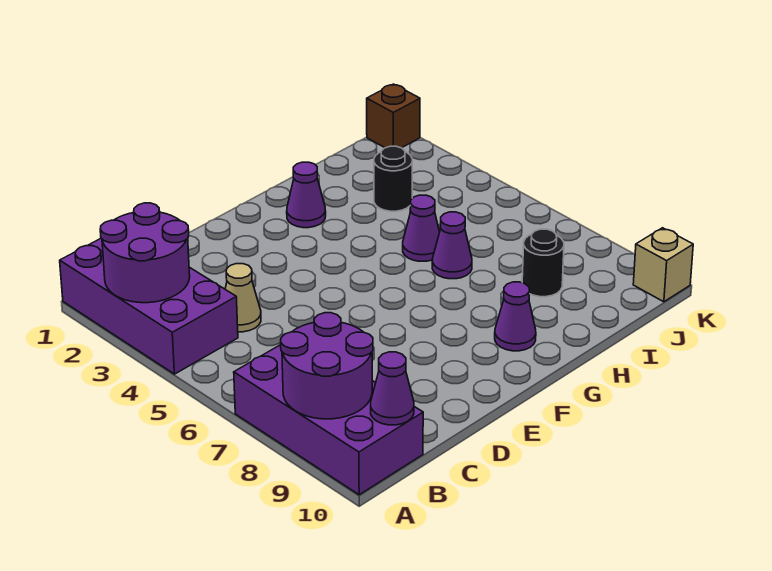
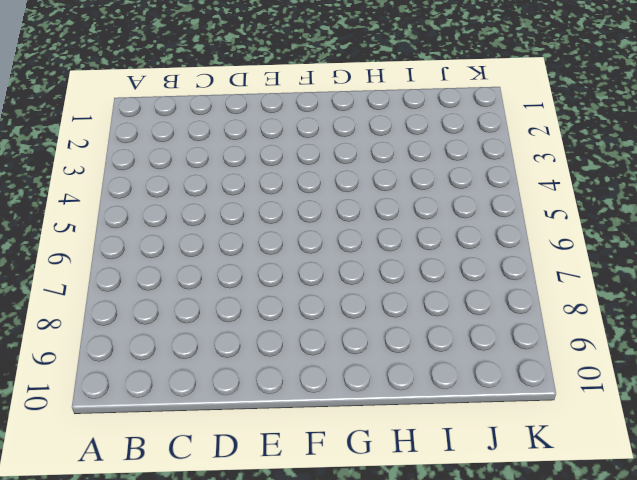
none -> purple brick A1:B4 level 1
none -> purple brick A7:B10 level 1
none -> tan cone C4 level 1

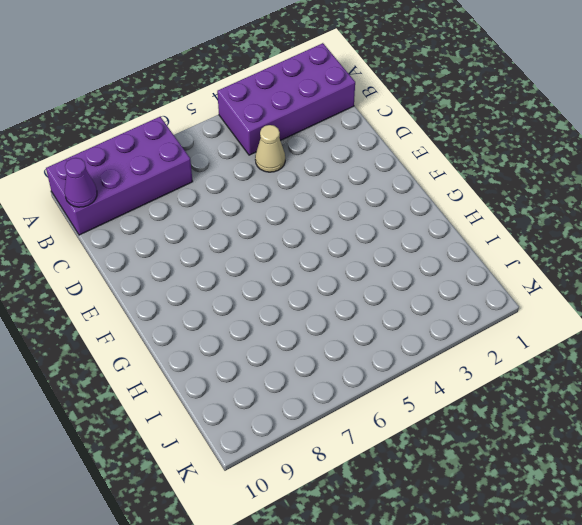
none -> purple cone G2 level 1
none -> purple cone G9 level 1
none -> purple cone H5 level 1

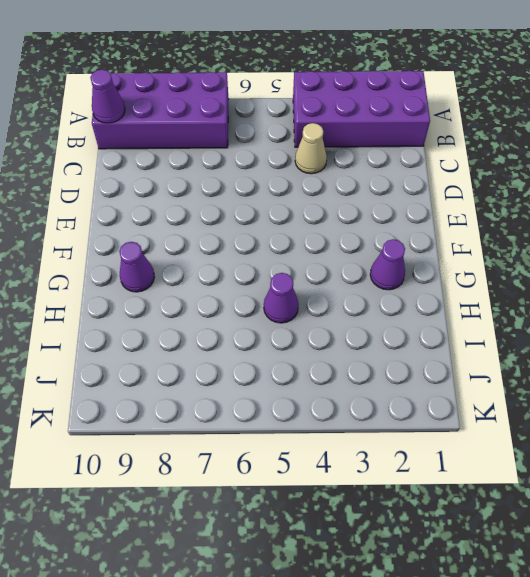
none -> purple cone H6 level 1
none -> black round brick I3 level 1
none -> black round brick I8 level 1

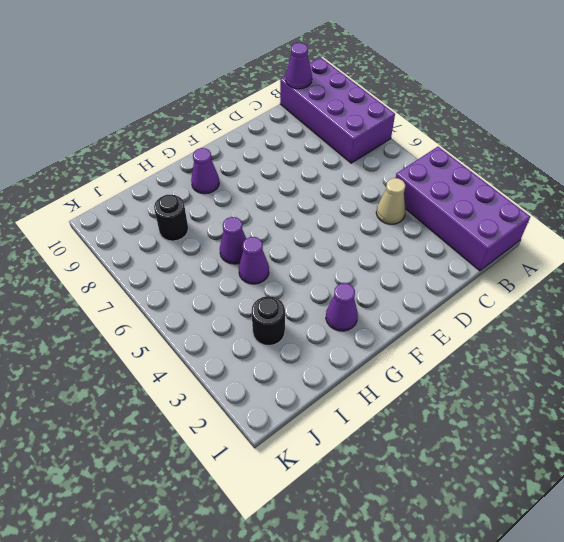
none -> brown brick K1 level 1
none -> tan brick K10 level 1
none -> purple round brick A2:B3 level 2

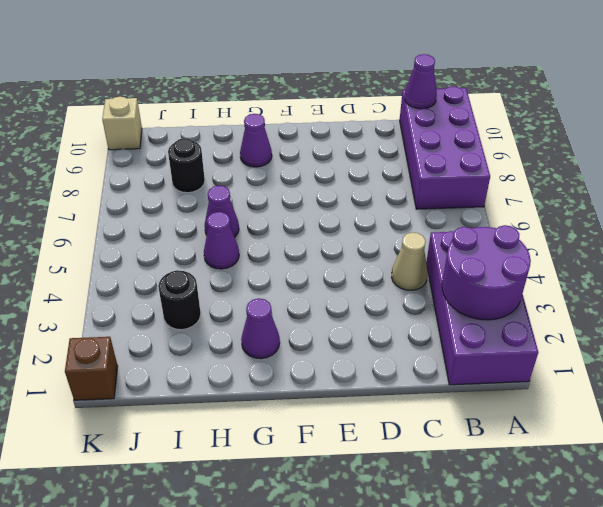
none -> purple round brick A8:B9 level 2

